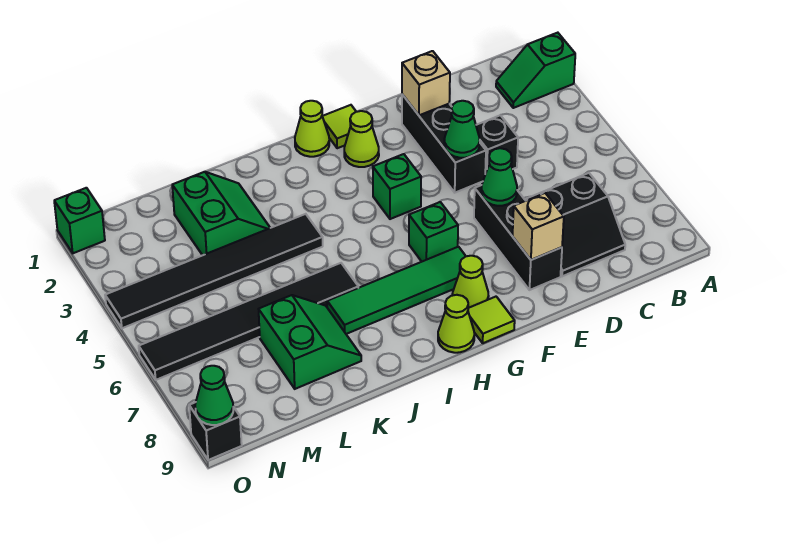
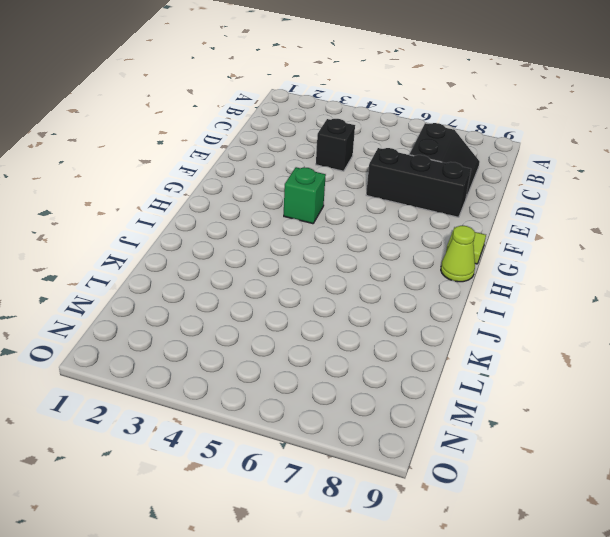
none -> green slope A2:B2 level 1 top A
none -> black brick E2:E4 level 1
none -> lime tile G1 level 1

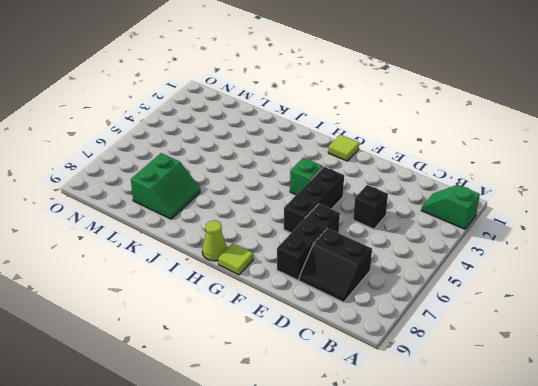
black brick F4:F6 level 1 -> black brick E2:E4 level 1
none -> lime cone G2 level 1
none -> green brick G6 level 1
none -> green tile G7:J7 level 1

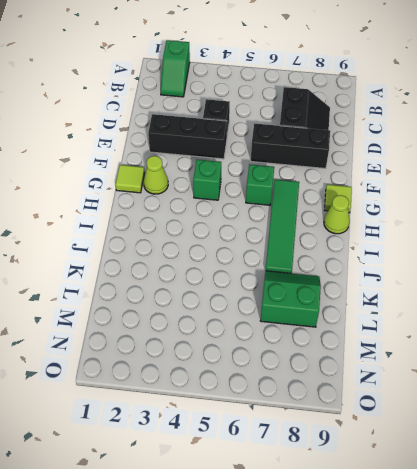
none -> lime cone G8 level 1
none -> lime cone H1 level 1
none -> black tile J4:O4 level 1

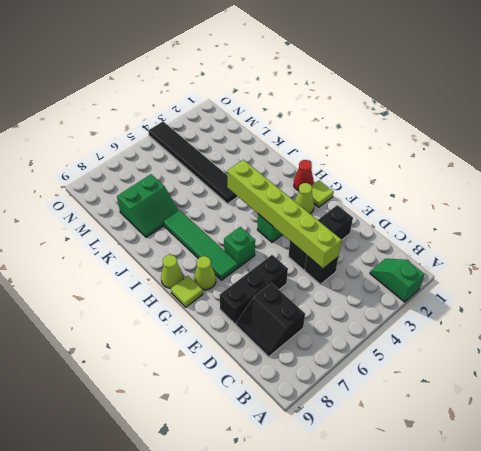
lime brick D4:I4 level 2 -> green cone E4 level 2
red cone H1 level 1 -> lime cone H1 level 1
none -> black tile J6:O6 level 1
none -> green slope K2:L3 level 1 top L
none -> green brick O1 level 1

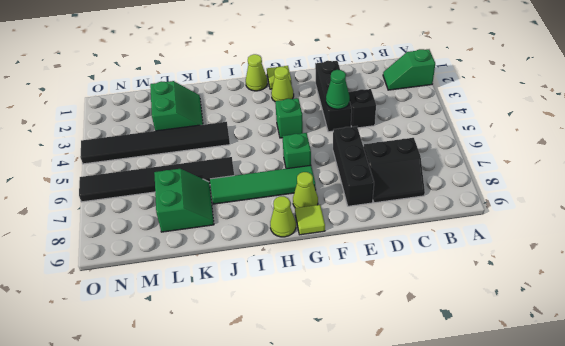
none -> green brick O1 level 1
none -> black brick O9 level 1
none -> tan brick E2 level 2

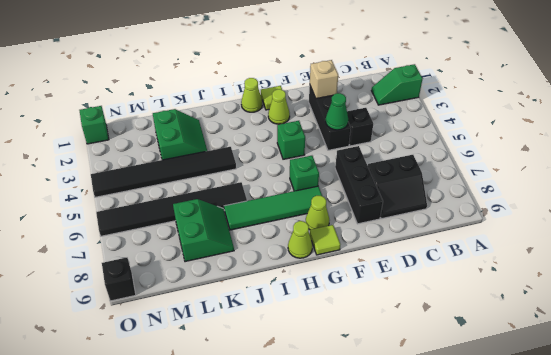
none -> green cone E6 level 2
none -> tan brick E8 level 2
none -> green cone O9 level 2

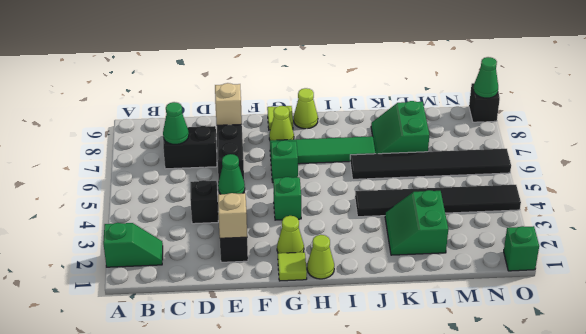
green cone C7 level 2 -> green cone E6 level 2

